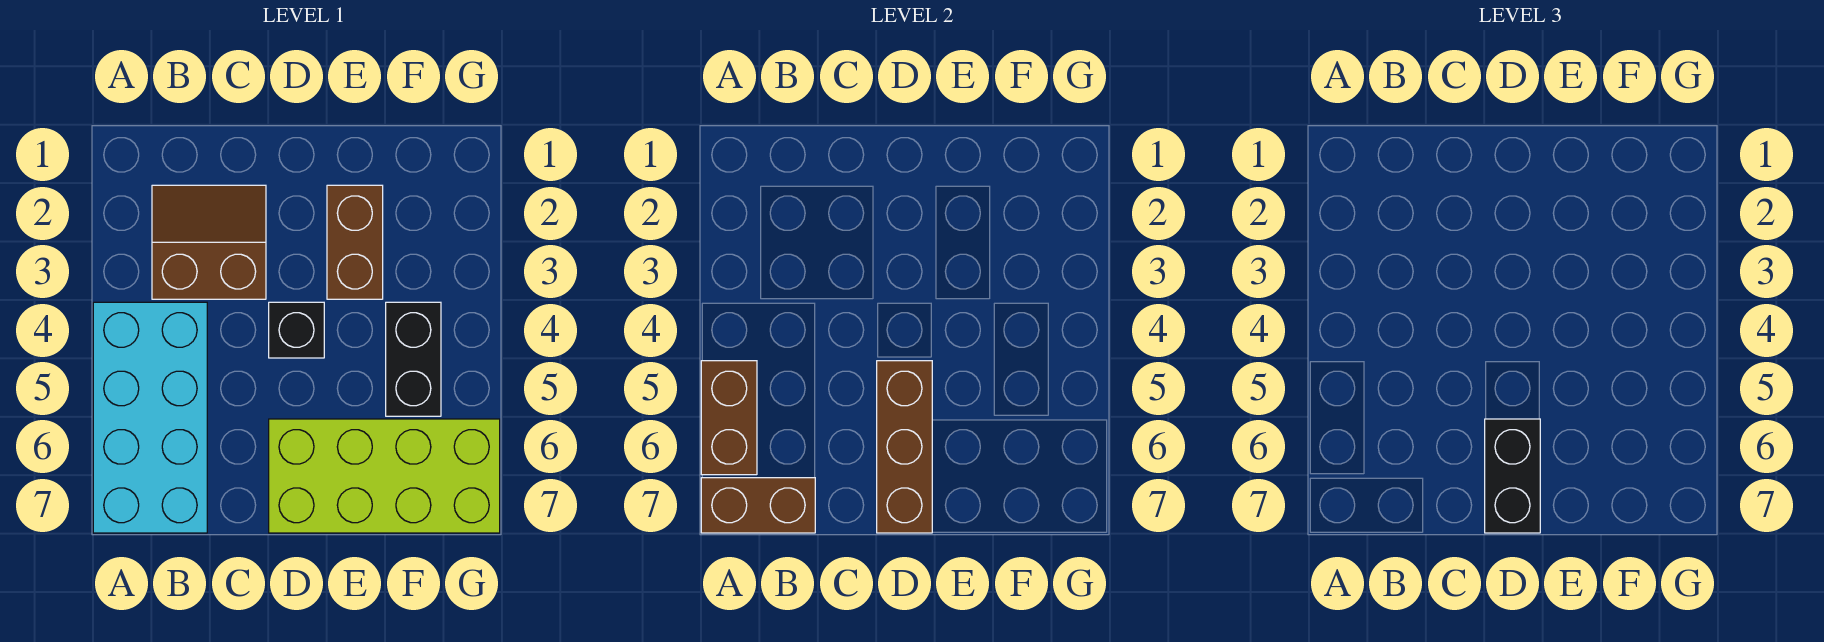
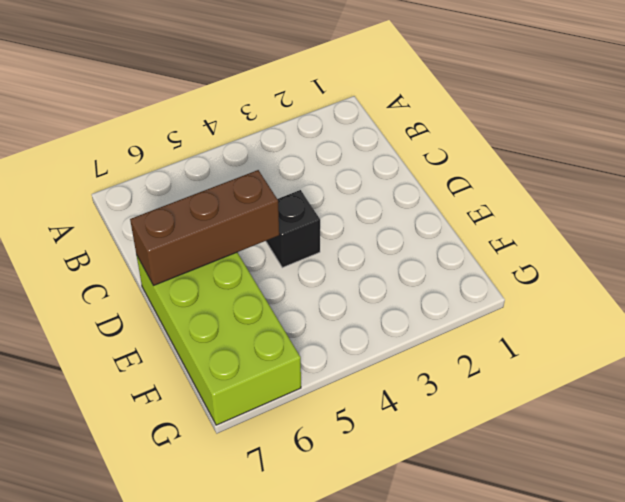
none -> cyan brick A4:B7 level 1
none -> brown slope B2:C3 level 1 top 3

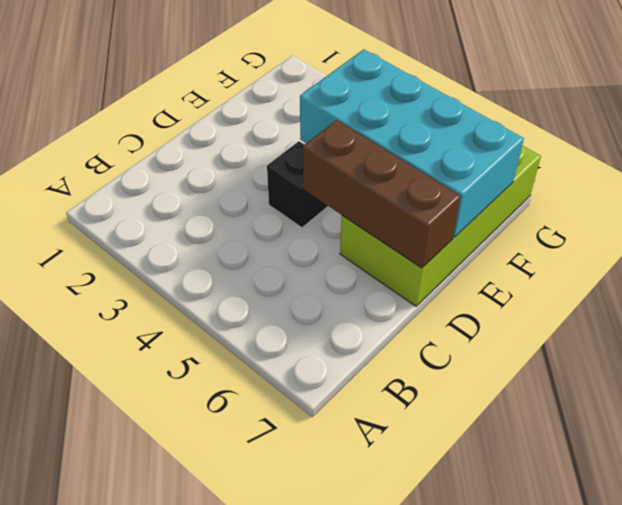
cyan brick E4:F7 level 2 -> cyan brick A4:B7 level 1
none -> brown slope B2:C3 level 1 top 3
none -> brown brick E2:E3 level 1

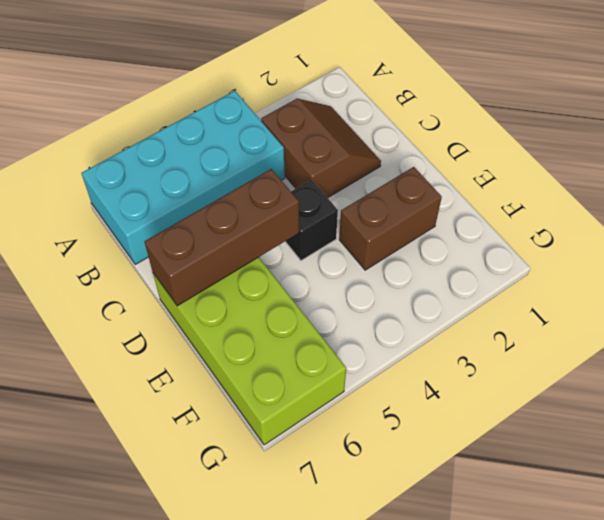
none -> black brick F4:F5 level 1
none -> brown brick A5:A6 level 2

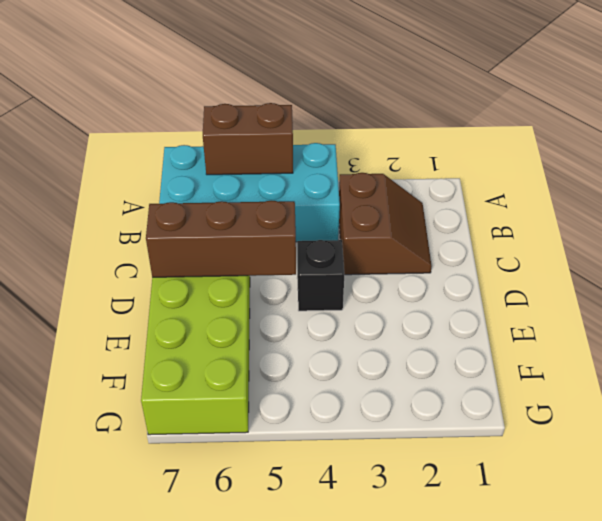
none -> brown brick E2:E3 level 1
none -> black brick F4:F5 level 1

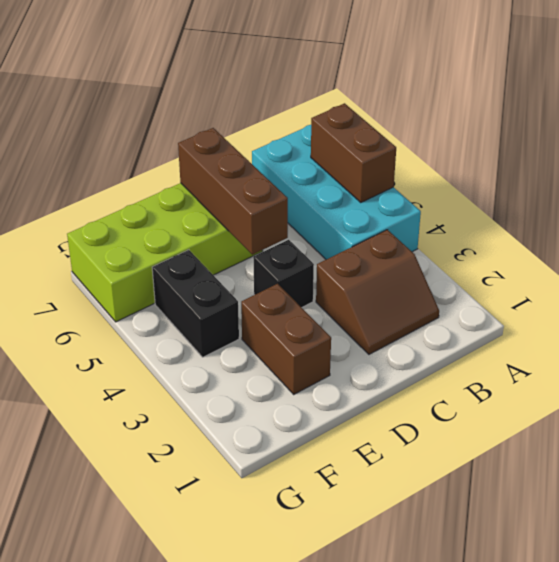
none -> brown brick A7:B7 level 2
none -> black brick D6:D7 level 3

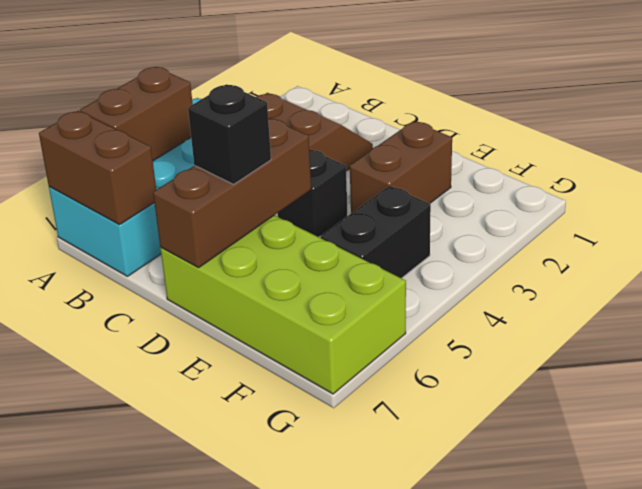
black brick D6 level 3 -> black brick D6:D7 level 3

